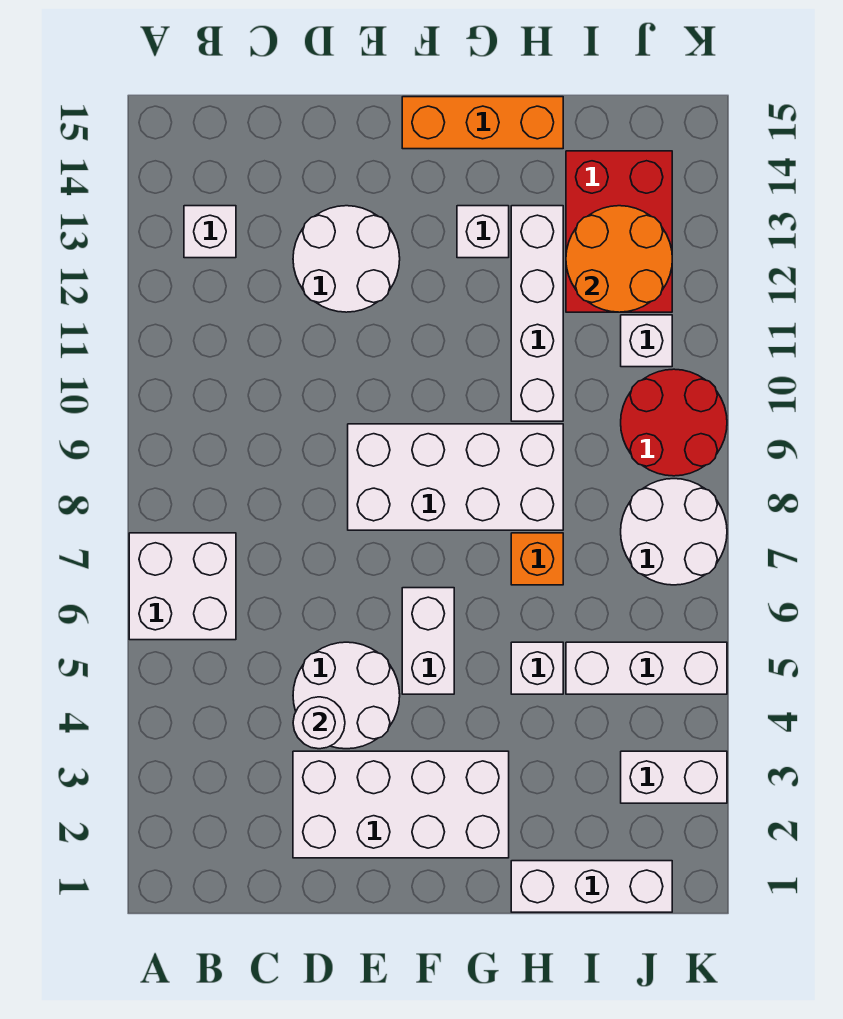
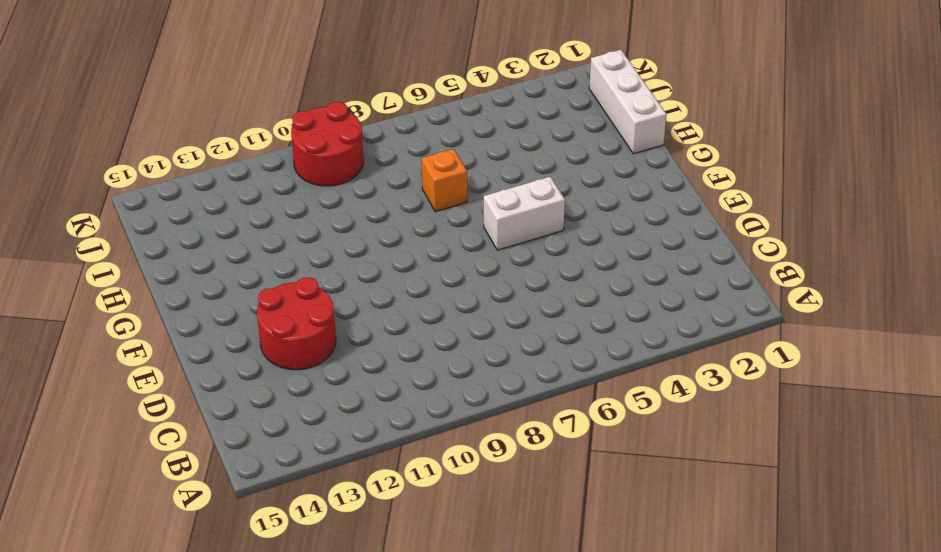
red round brick D12:E13 level 1 -> white round brick D12:E13 level 1
none -> white brick A6:B7 level 1
none -> white brick B13 level 1
none -> white brick D2:G3 level 1

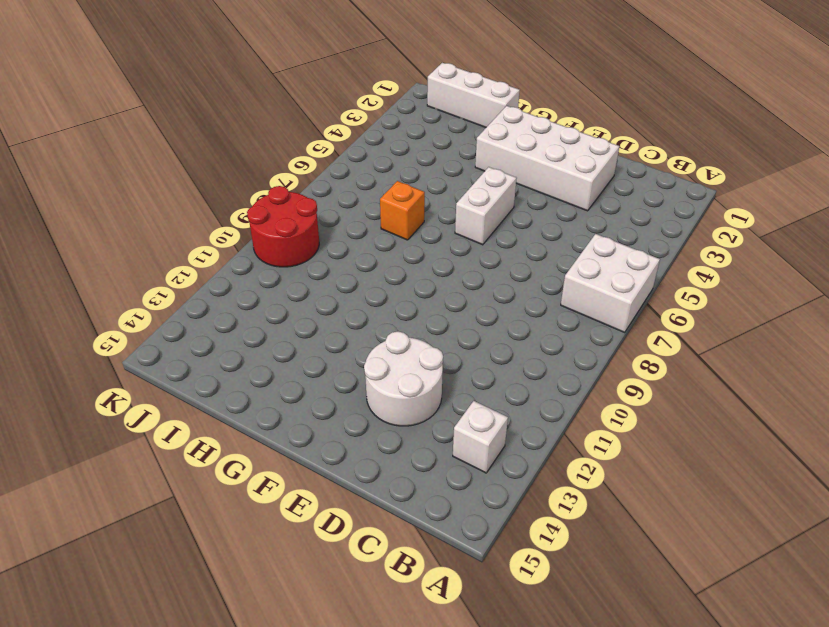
none -> white round brick D4:E5 level 1
none -> white brick E8:H9 level 1
none -> orange brick F15:H15 level 1

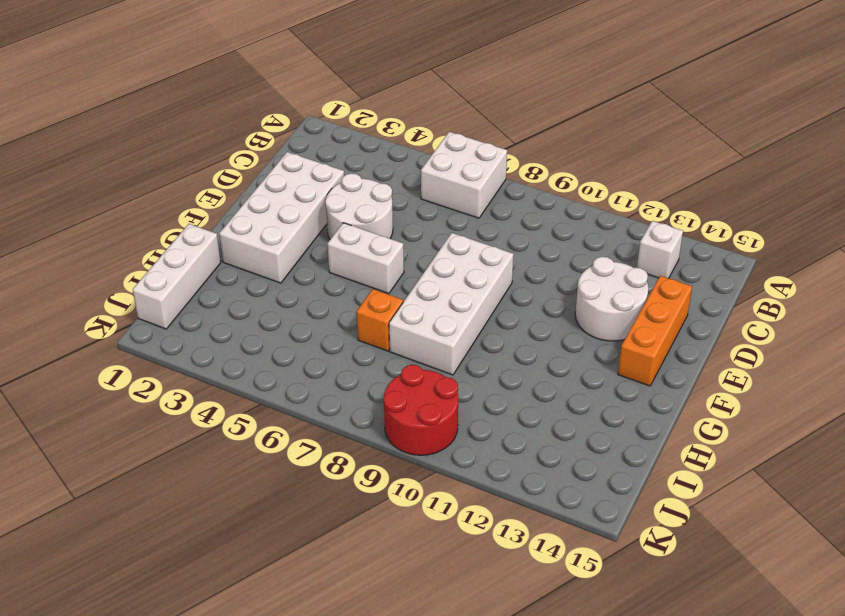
orange brick D14:F14 level 1 -> orange brick F15:H15 level 1
none -> white brick G13 level 1
none -> white brick H5 level 1
none -> white brick H10:H13 level 1

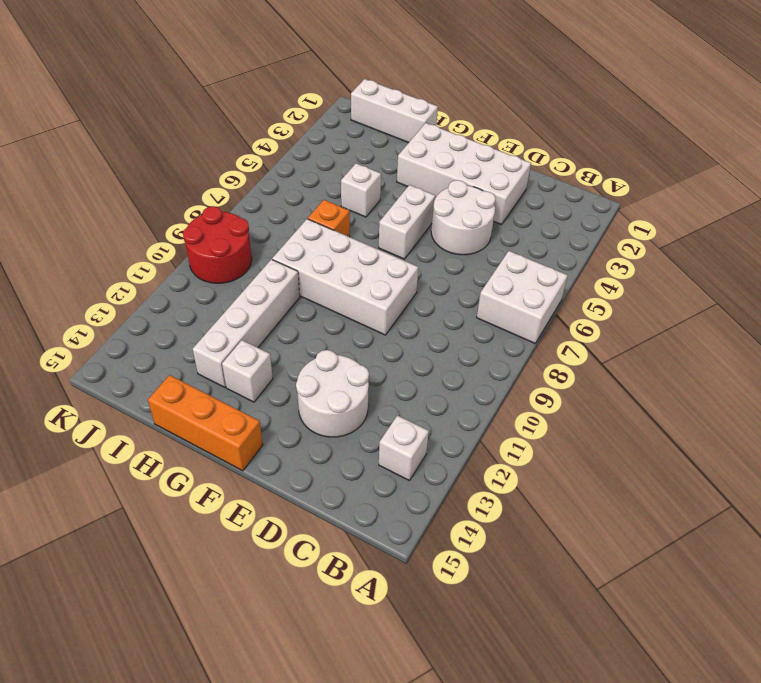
none -> white brick I5:K5 level 1
none -> red brick I12:J14 level 1
none -> white brick J3:K3 level 1

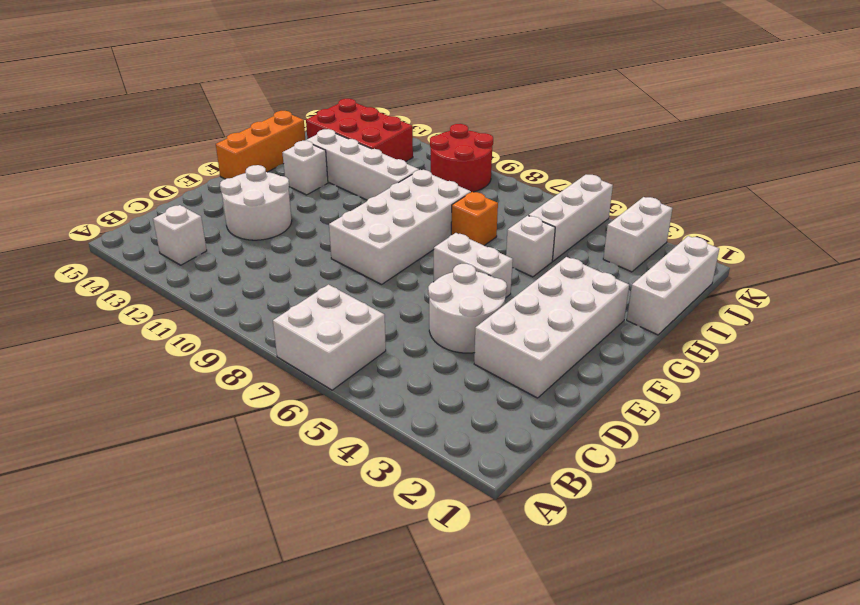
none -> white round brick J7:K8 level 1
none -> white brick J11 level 1
none -> white round brick D4 level 2

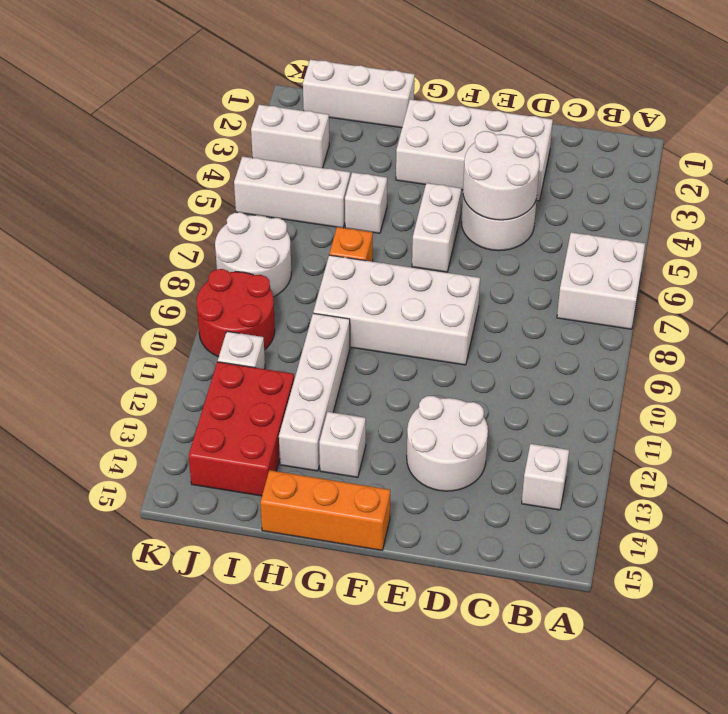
white round brick D4:E5 level 2 -> white round brick D4 level 2
none -> orange round brick I12:J13 level 2

